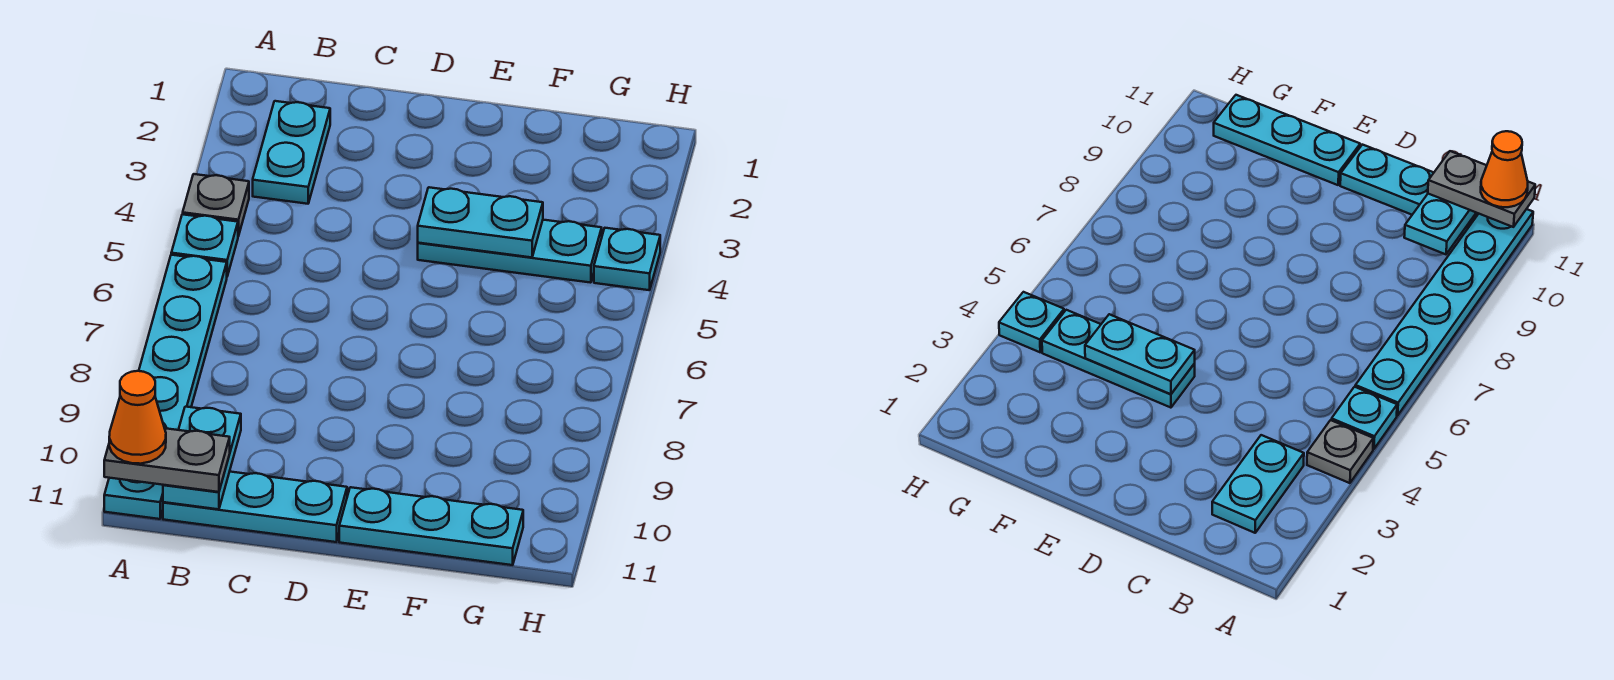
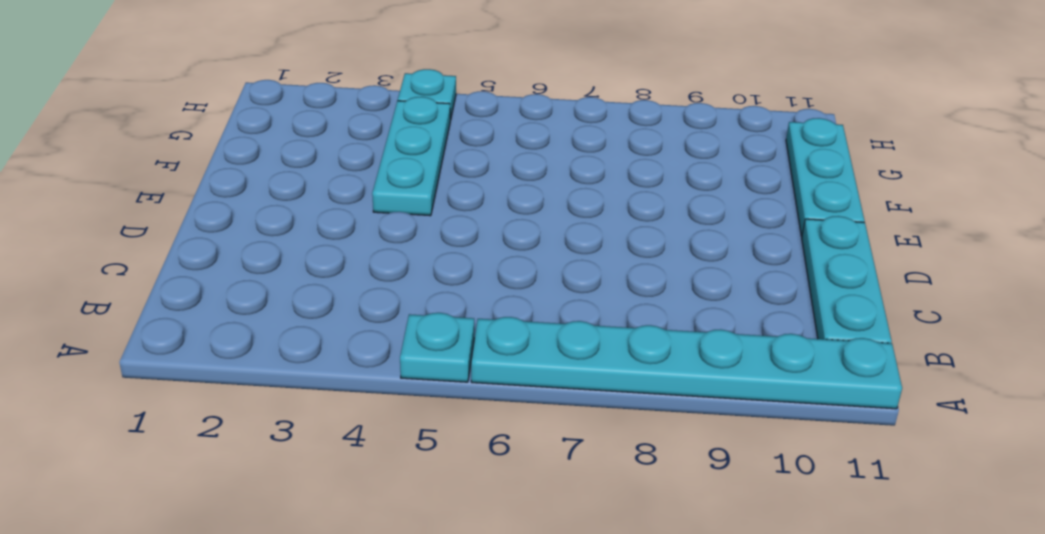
none -> grey plate A4 level 1
none -> cyan plate B2:B3 level 1
none -> cyan plate B10:B11 level 2

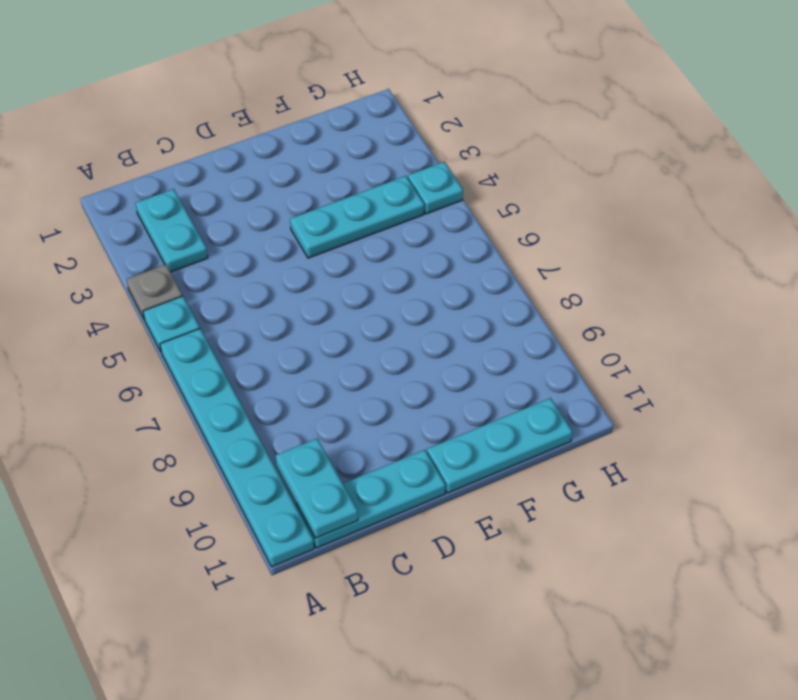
none -> cyan plate E4:F4 level 2
none -> grey plate A11:B11 level 3
none -> orange cone A11 level 4

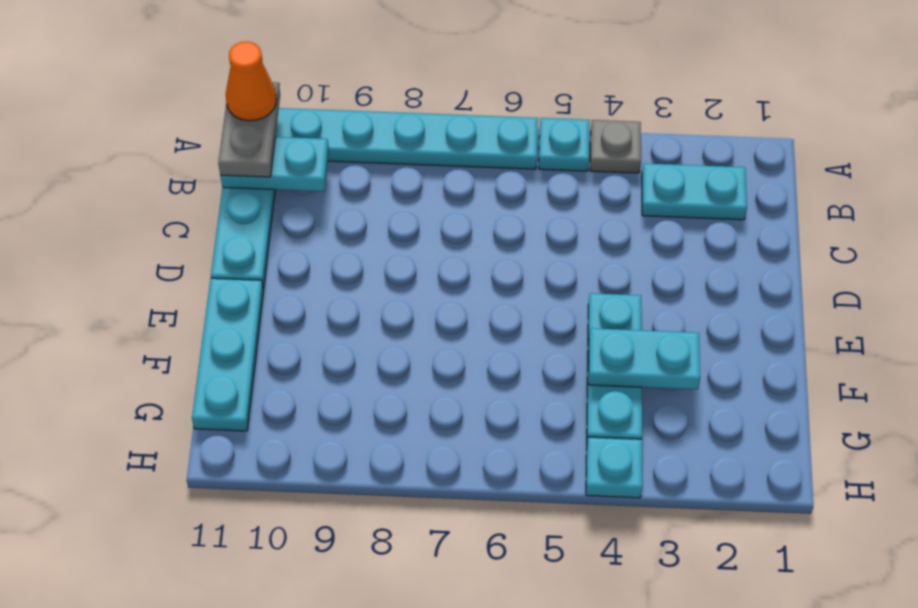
cyan plate F3:F4 level 2 -> cyan plate E4:F4 level 2

